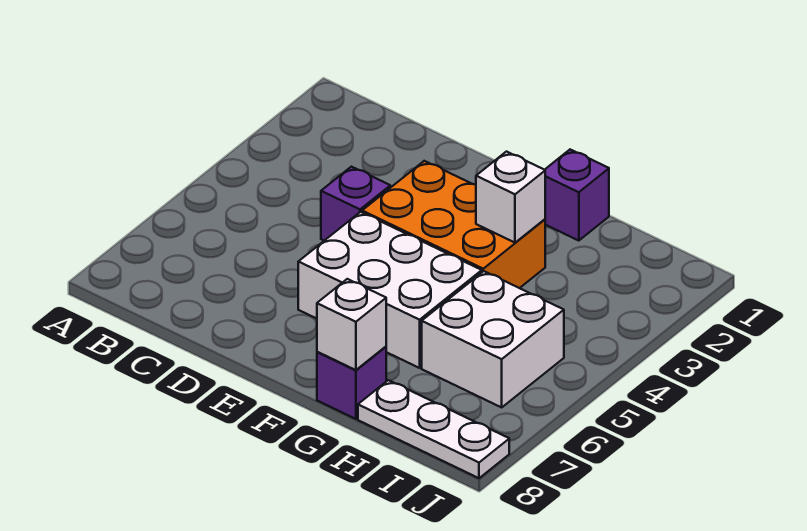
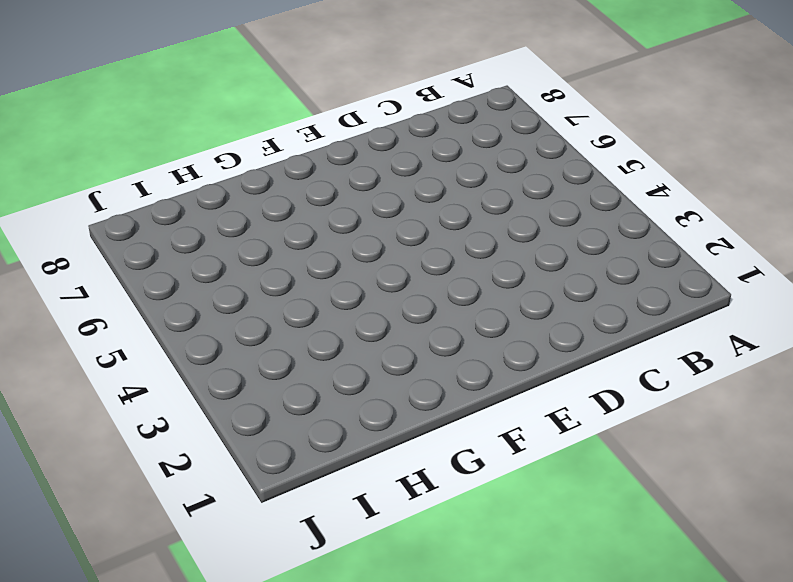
none -> purple brick D4 level 1
none -> orange brick E3:G4 level 1

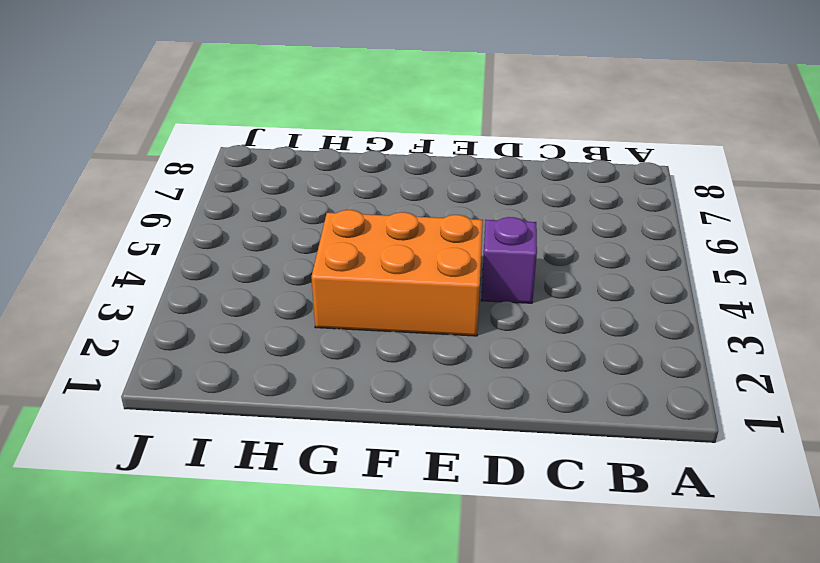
none -> white brick E5:G6 level 1
none -> purple brick G1 level 1

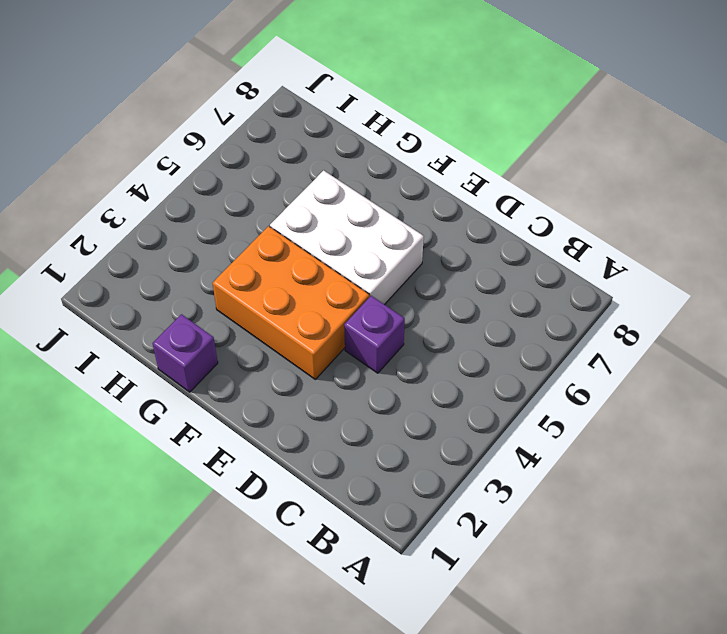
none -> purple brick G8 level 1
none -> white brick H5:I6 level 1

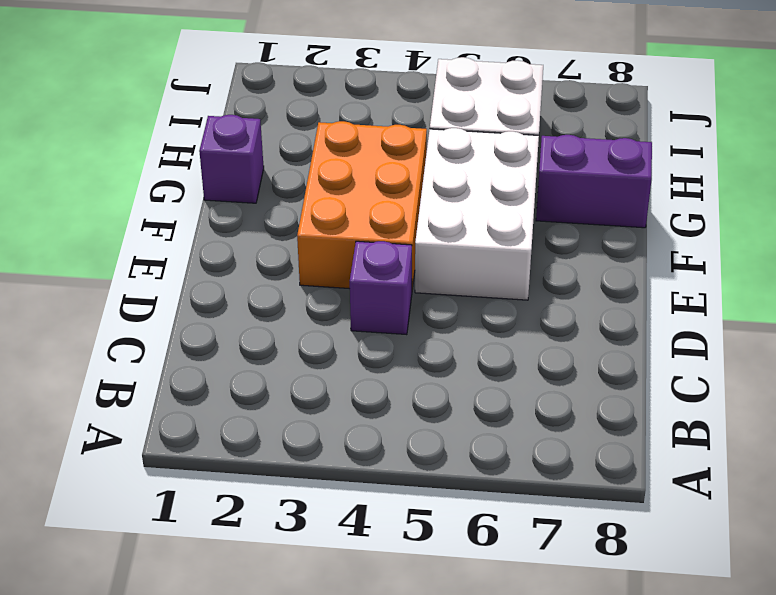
purple brick G7:G8 level 1 -> purple brick G8 level 1
none -> white plate H8:J8 level 1
none -> white brick G3 level 2

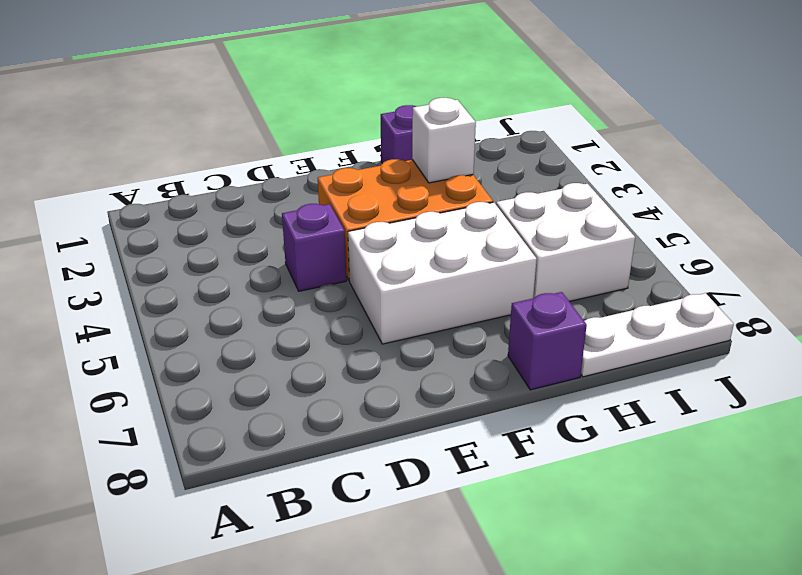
none -> white brick G8 level 2

